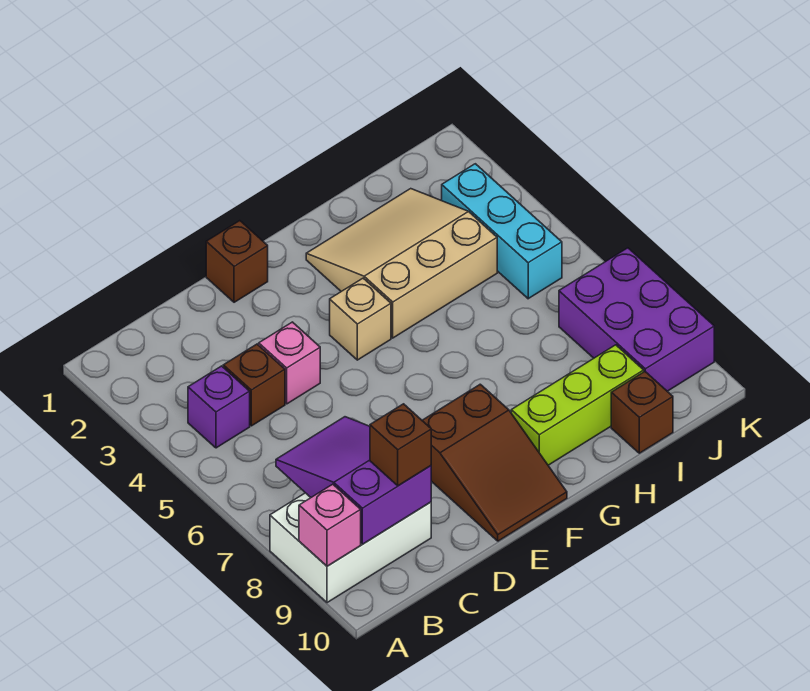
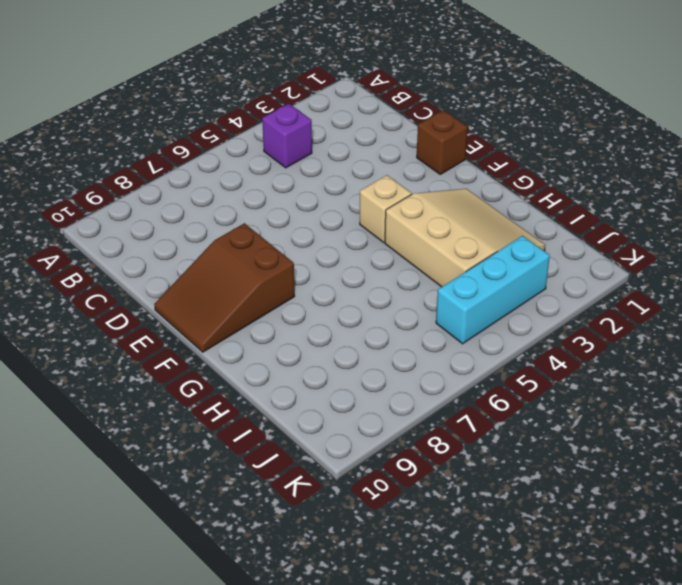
none -> white brick A8:C9 level 1
none -> brown brick C4 level 1
none -> pink brick D4 level 1

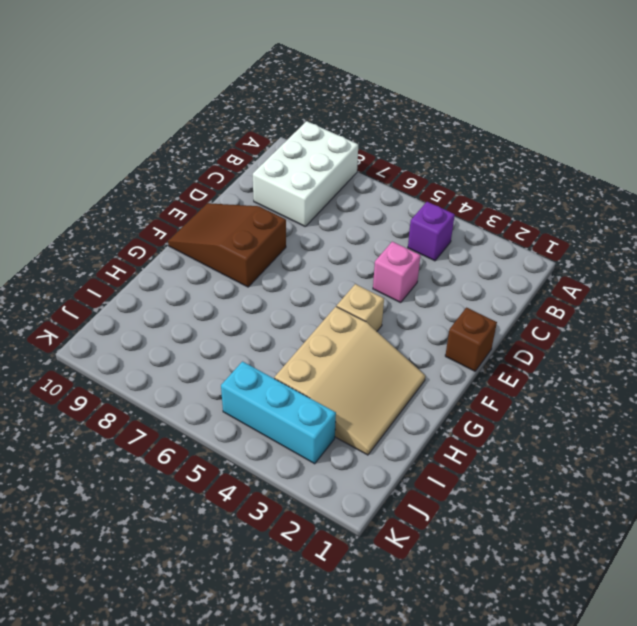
none -> brown brick C4 level 1
none -> lime brick G9:I9 level 1
none -> brown brick I10 level 1

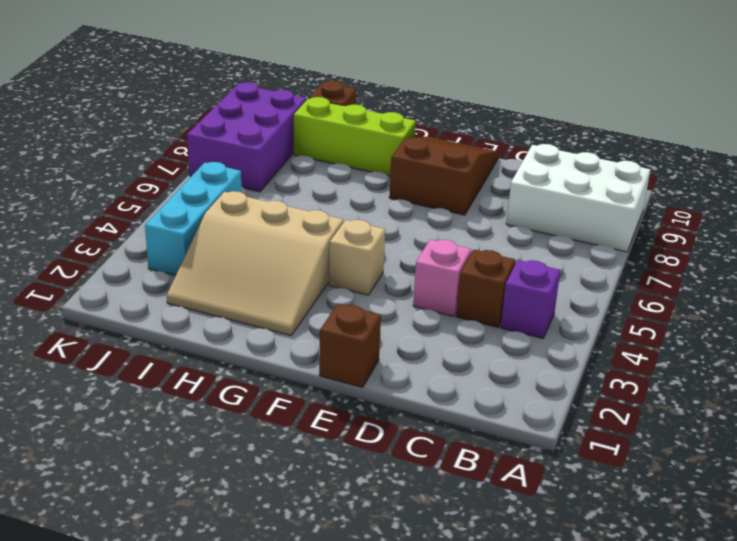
none -> pink brick A9 level 2
none -> purple slope B7:C9 level 2 top 9
none -> brown brick C9 level 3

